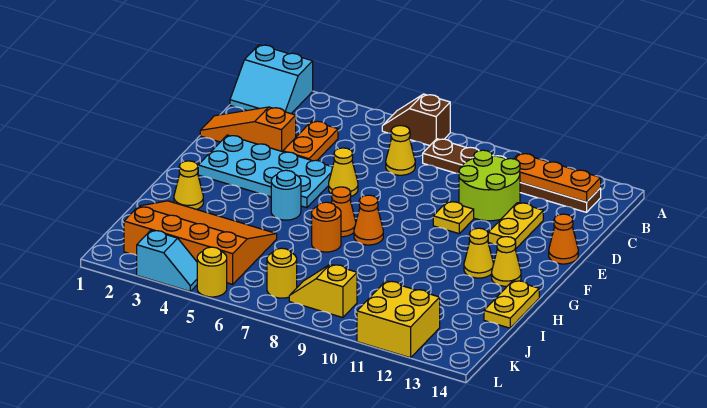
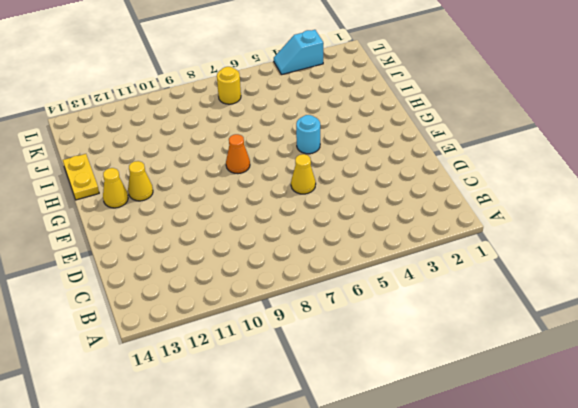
none -> cyan slope A1:B2 level 1 top A
none -> brown slope A6:A7 level 1 top 7
none -> brown plate B8:B13 level 1

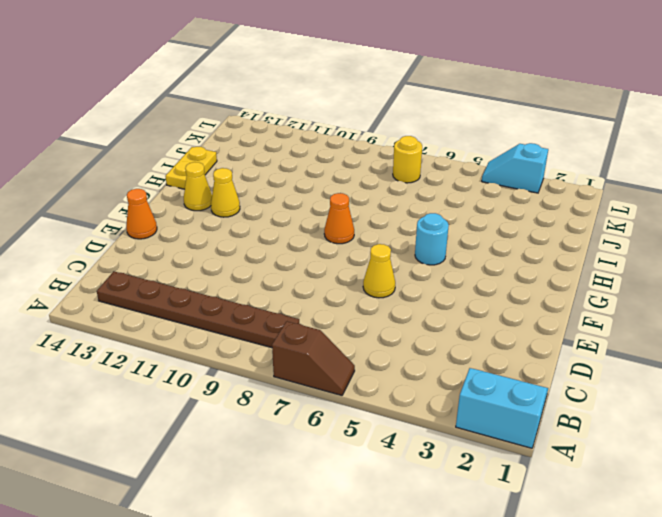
none -> orange plate C4:D4 level 1
none -> yellow cone C7 level 1
none -> lime round brick C10:D11 level 1

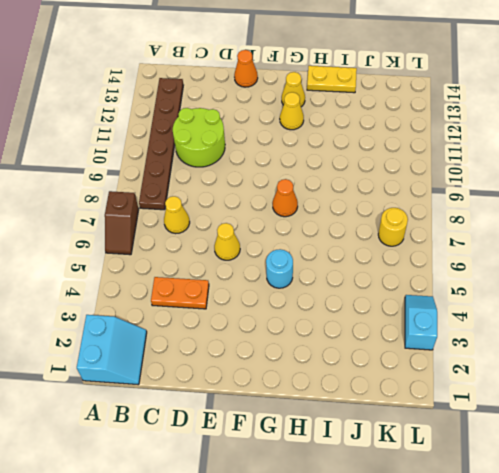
none -> orange slope D1:D3 level 1 top 3
none -> yellow plate D12:E12 level 1
none -> cyan plate E2:F5 level 1

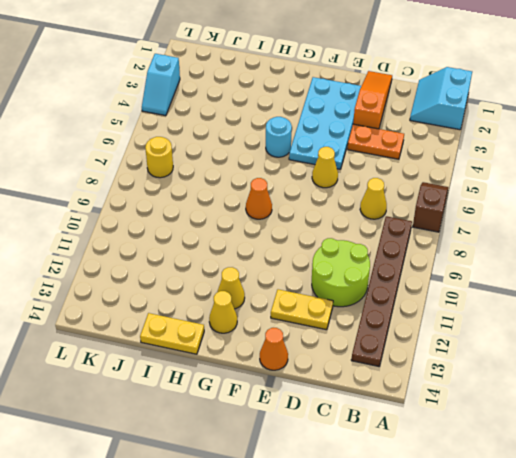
none -> yellow plate E10 level 1
none -> orange cone G7 level 1
none -> yellow cone H2 level 1

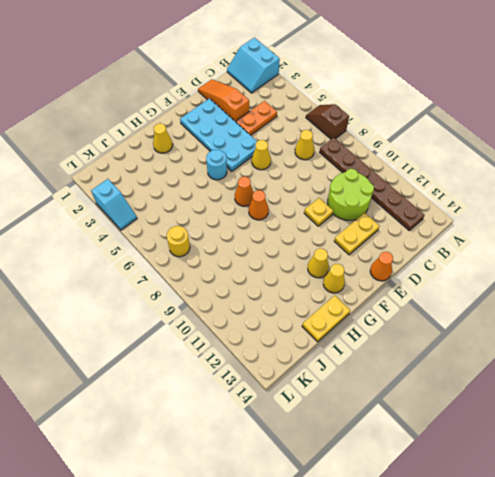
none -> orange round brick H7 level 1
none -> orange slope I2:K5 level 1 top K
none -> yellow slope K8:K9 level 1 top 9

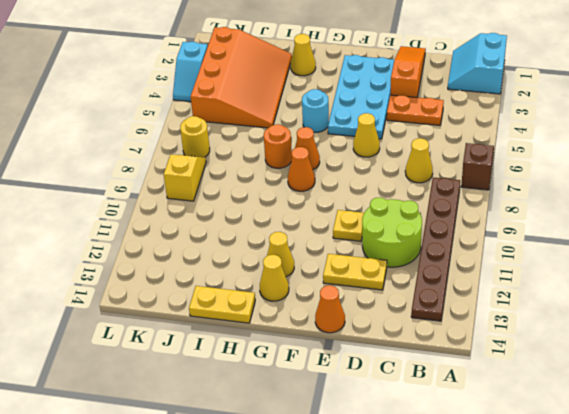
none -> yellow brick K11:L12 level 1
none -> yellow round brick L5 level 1
none -> orange plate B11:B13 level 2

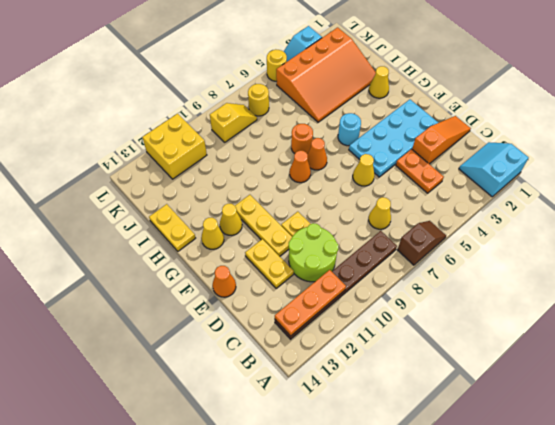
yellow plate E11:G11 level 1 -> none

